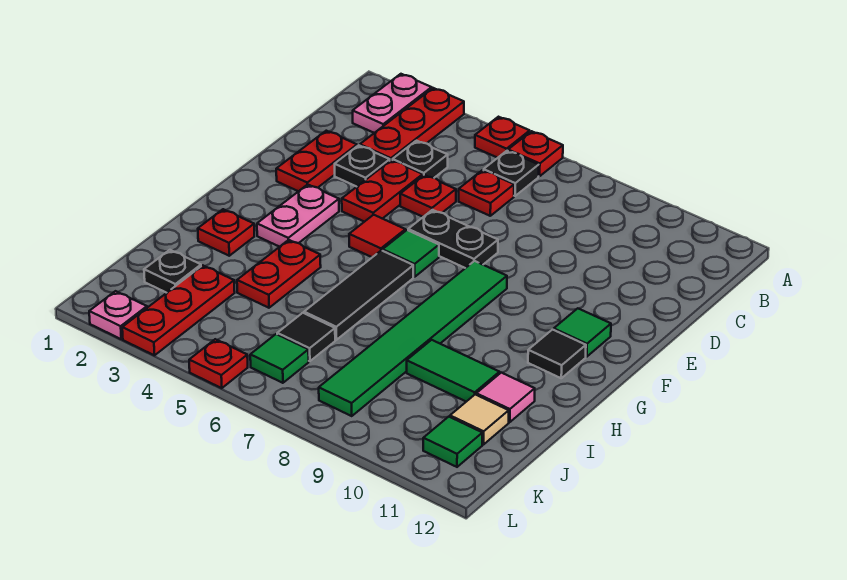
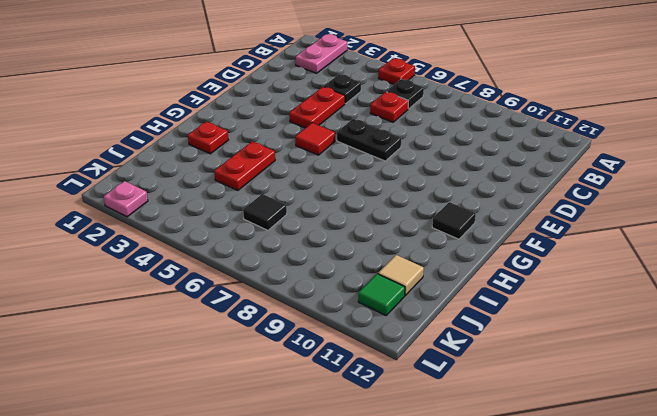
none -> red plate A3:C3 level 1
none -> red plate A6 level 1
none -> red plate D2:E2 level 1
none -> black plate D3 level 1

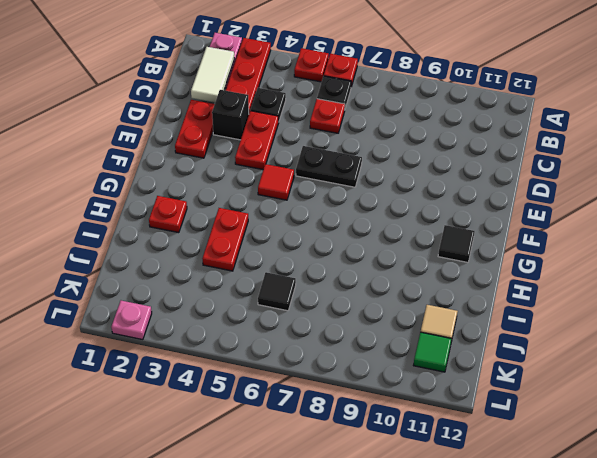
white tile B2:C2 level 2 -> none
black brick D3 level 1 -> black plate D3 level 1
none -> red plate D5 level 1
none -> pink plate F3:G3 level 1
none -> green tile F6 level 1
none -> green tile F8:K8 level 1

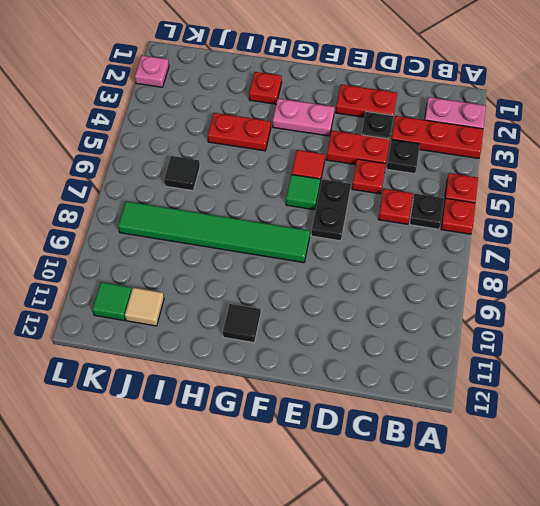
none -> green tile F11 level 1
none -> black tile G6:I6 level 1
none -> green tile I9:I10 level 1
none -> pink tile I11 level 1

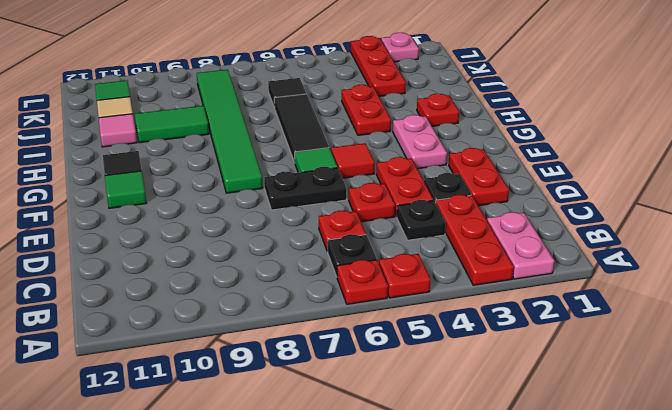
none -> black plate J2 level 1
none -> green tile K6 level 1
none -> red plate L5 level 1

